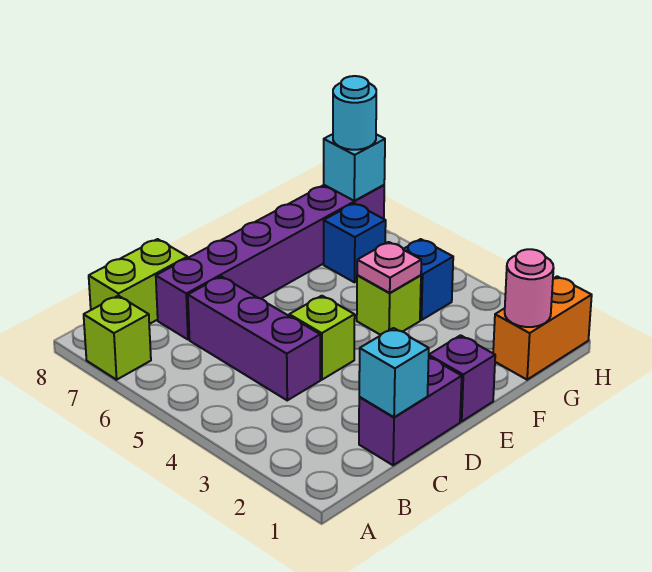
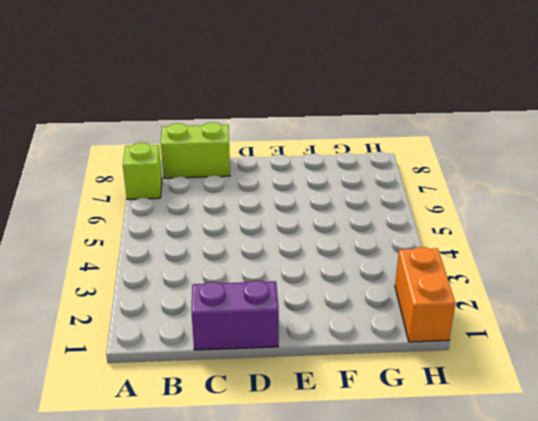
orange brick H1:H2 level 1 -> orange brick G1:H1 level 1
none -> purple brick C4:C6 level 1
none -> purple brick C7:H7 level 1
none -> lime brick D4 level 1

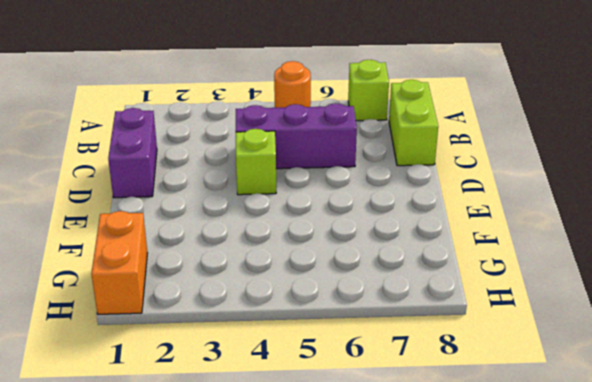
orange round brick A5 level 1 -> none
none -> purple brick C7:H7 level 1
none -> purple brick E1 level 1
none -> lime brick F4 level 1

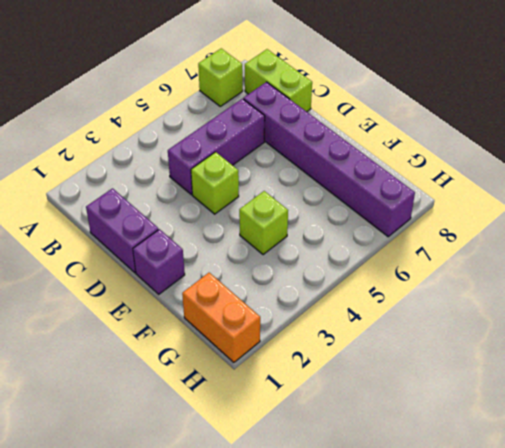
none -> blue brick G4 level 1
none -> blue brick G6 level 1
none -> cyan brick C1 level 2

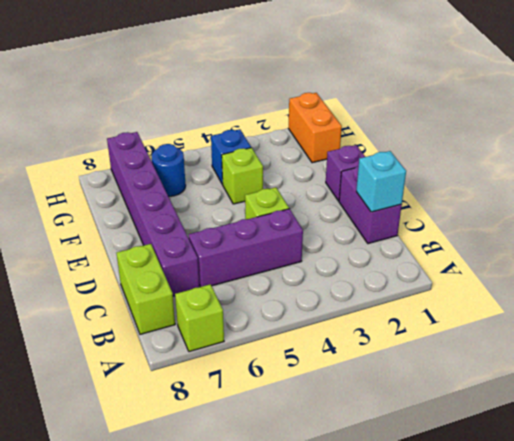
blue round brick G6 level 1 -> blue brick G6 level 1
none -> pink plate F4 level 2
none -> pink round brick G1 level 2
none -> cyan brick H7 level 2

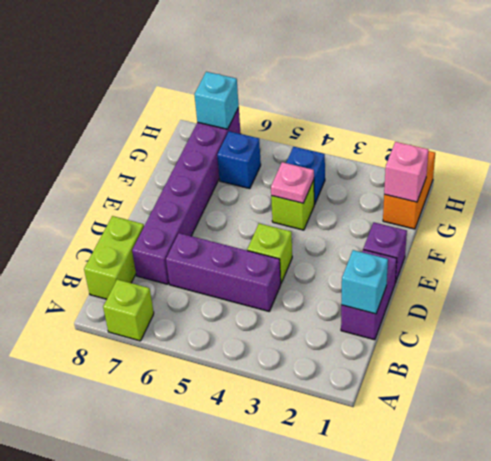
pink brick G1 level 2 -> pink round brick G1 level 2
none -> cyan round brick H7 level 3

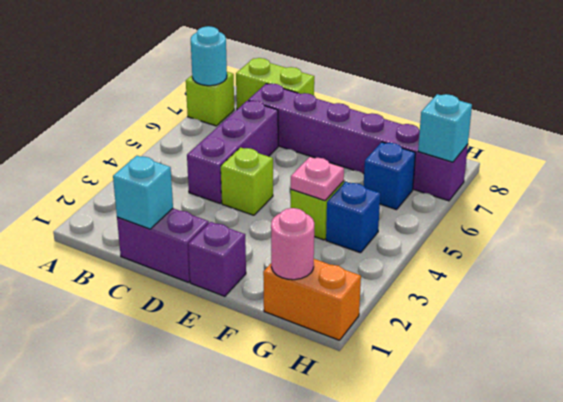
cyan round brick A7 level 2 -> cyan round brick H7 level 3

